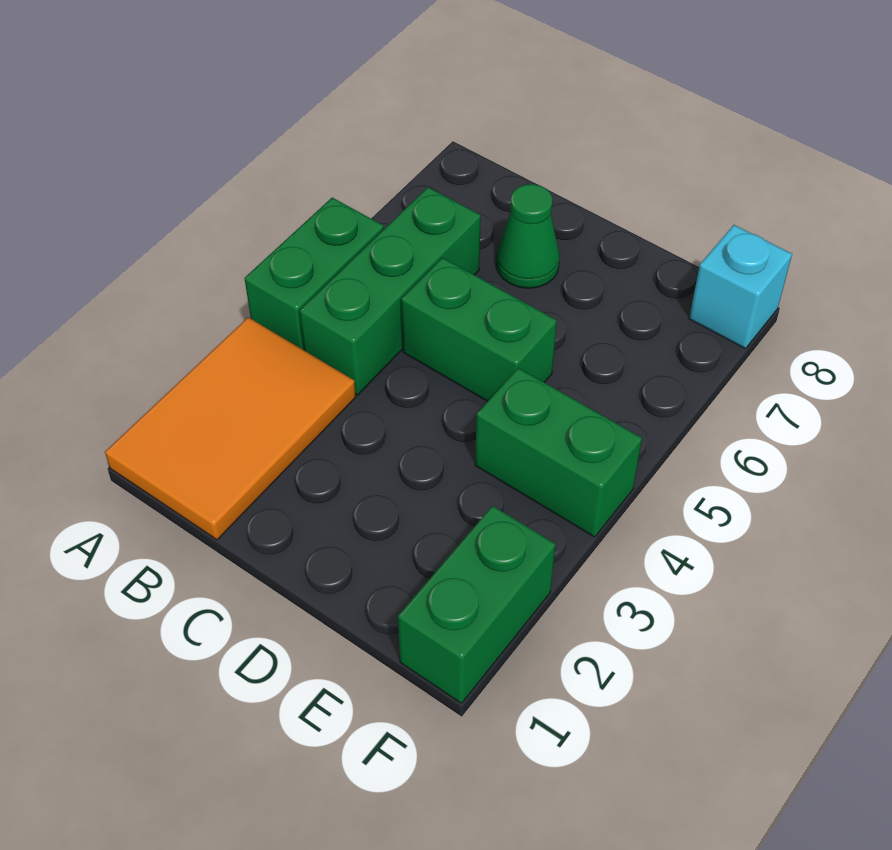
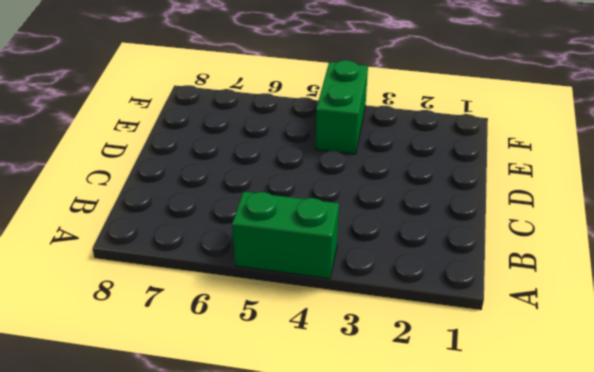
none -> orange tile A1:B3 level 1
none -> green brick B4:B6 level 1

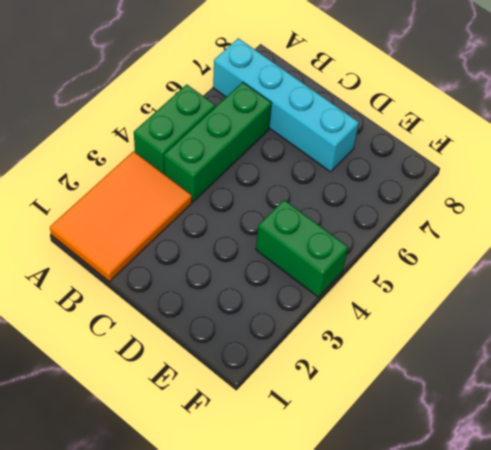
cyan brick A7:D7 level 1 -> green cone C7 level 1
none -> green brick C5:D5 level 1
none -> green brick F1:F2 level 1

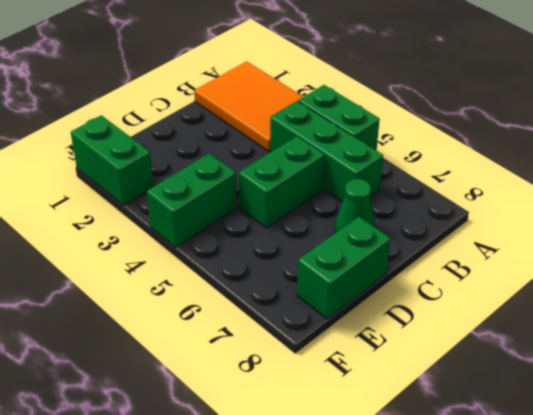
green brick D8:E8 level 1 -> none
none -> cyan brick F8 level 1

